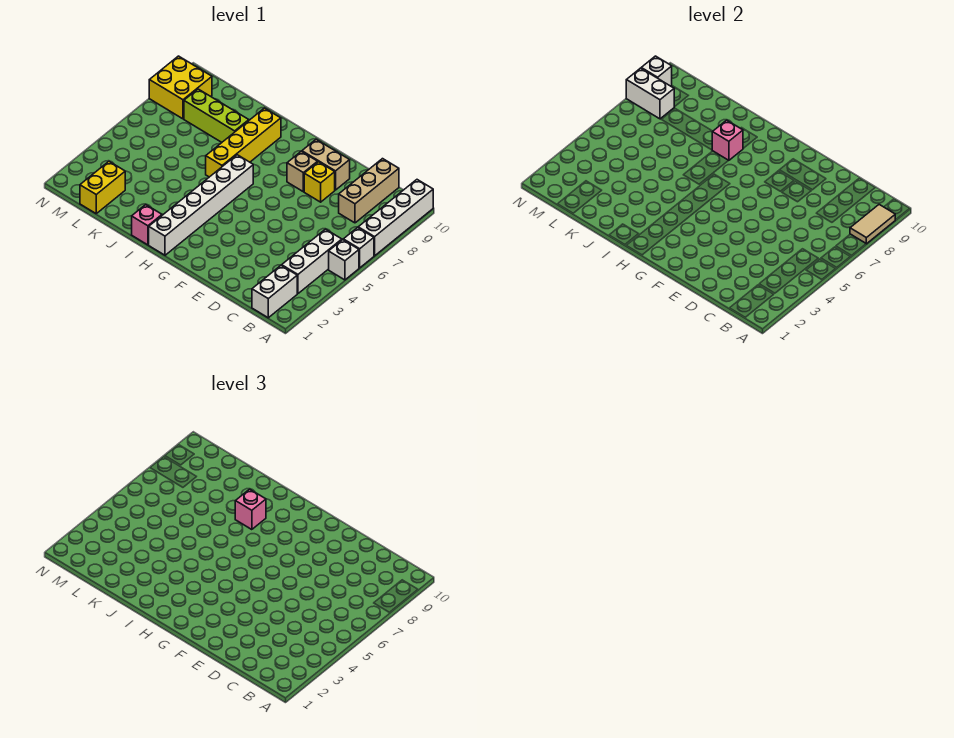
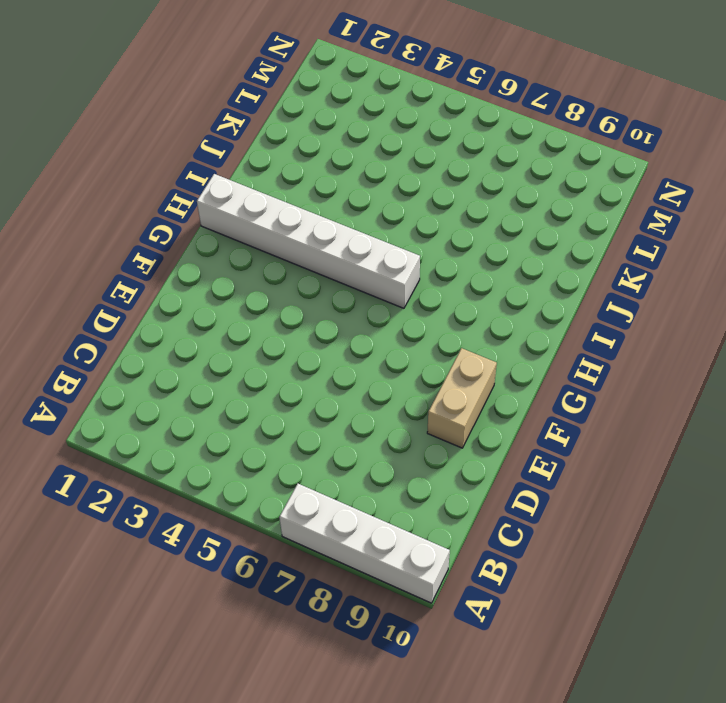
none -> white brick A5 level 1
none -> white brick A6 level 1
none -> white brick B1:B2 level 1

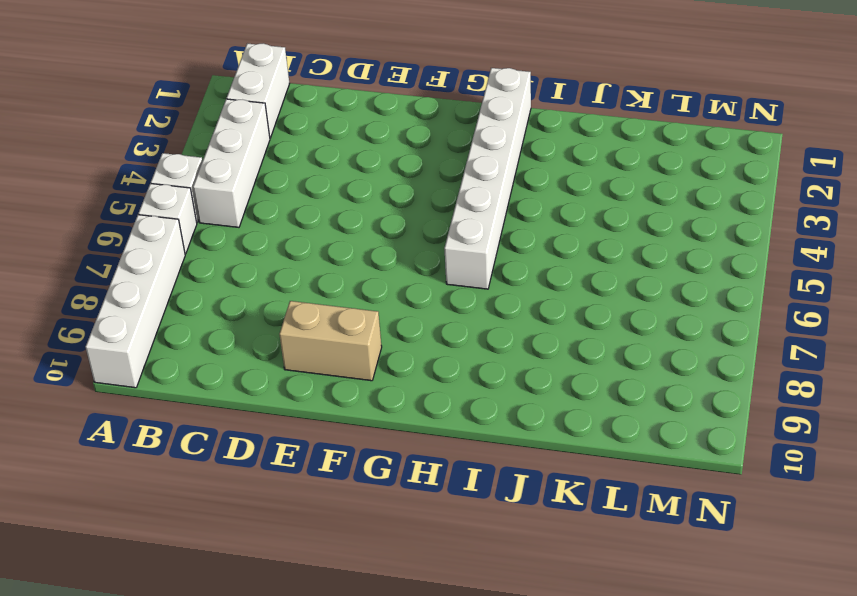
none -> tan brick C8:C10 level 1
none -> yellow brick E8 level 1
none -> tan brick F8 level 1

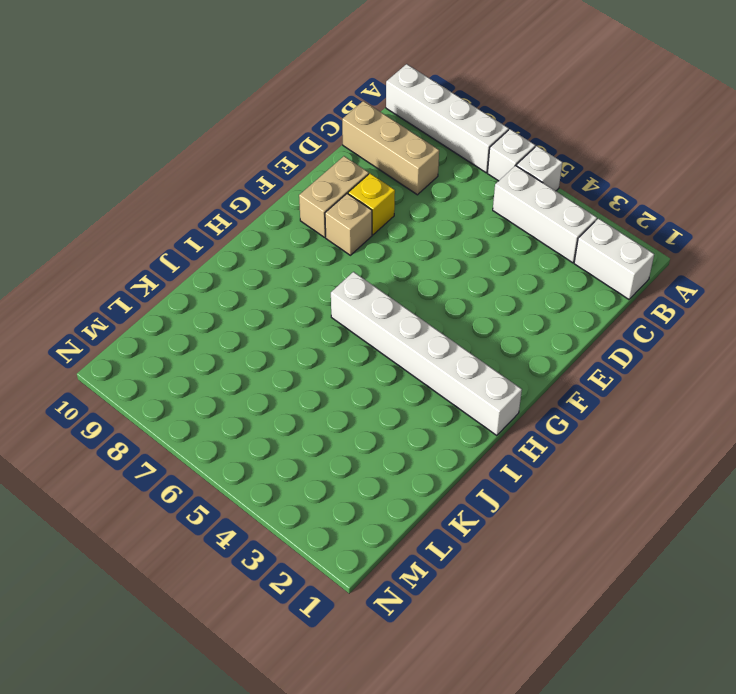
none -> pink brick I1 level 1
none -> yellow brick I6:I9 level 1
none -> lime brick J8:L8 level 1

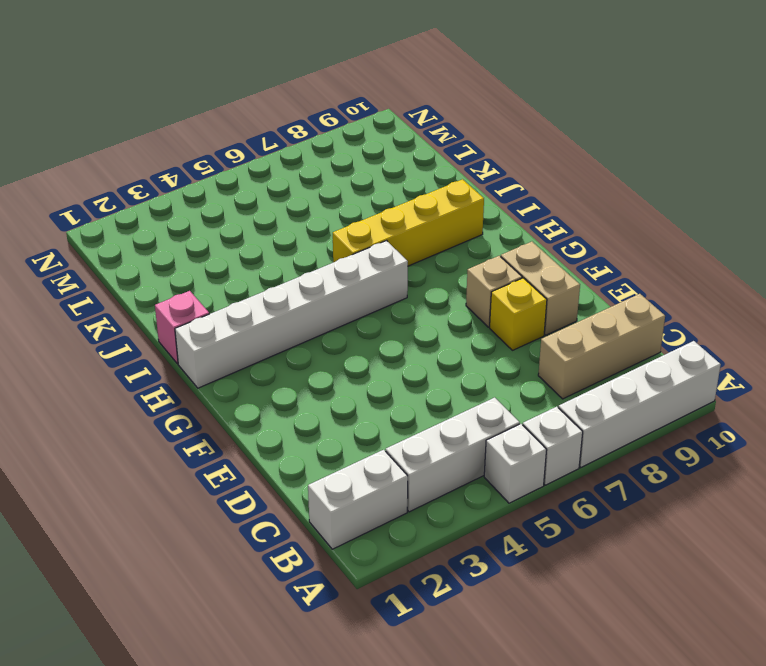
none -> lime brick J8:L8 level 1
none -> yellow brick L1:L2 level 1
none -> yellow brick M8:N9 level 1

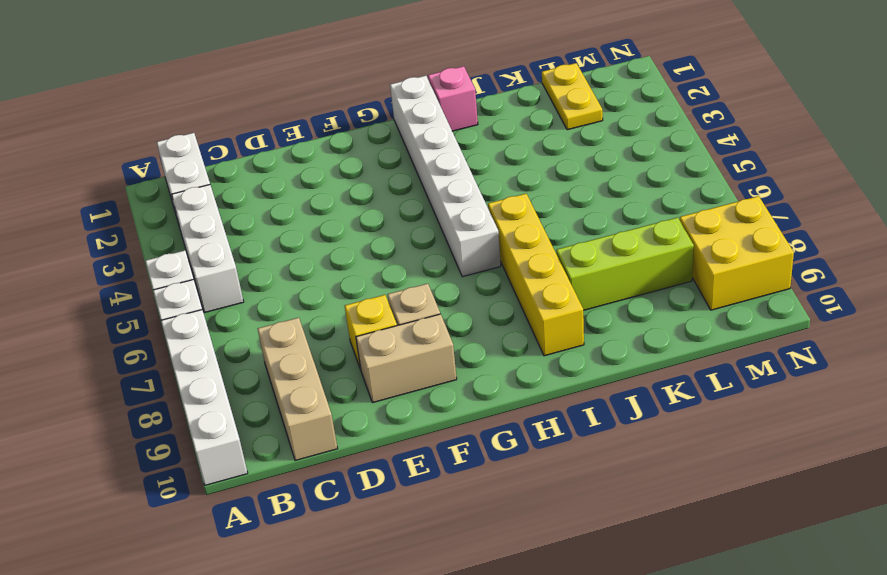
yellow plate L1:L2 level 1 -> yellow brick L1:L2 level 1
none -> tan tile A8:A9 level 2
none -> pink brick I8 level 2
none -> white brick M8:N8 level 2

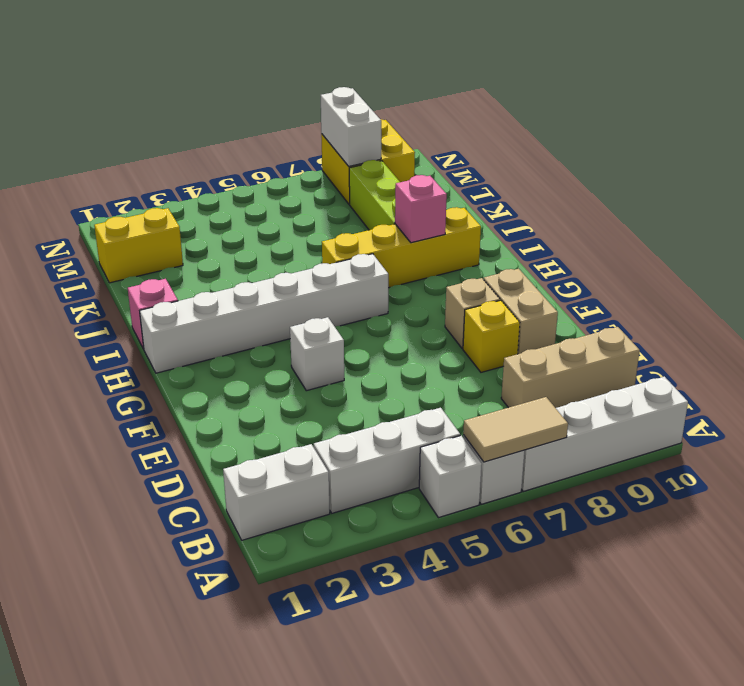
tan tile A6:A7 level 2 -> tan tile A8:A9 level 2
white brick F4 level 1 -> white brick N9 level 2
none -> pink brick I8 level 3

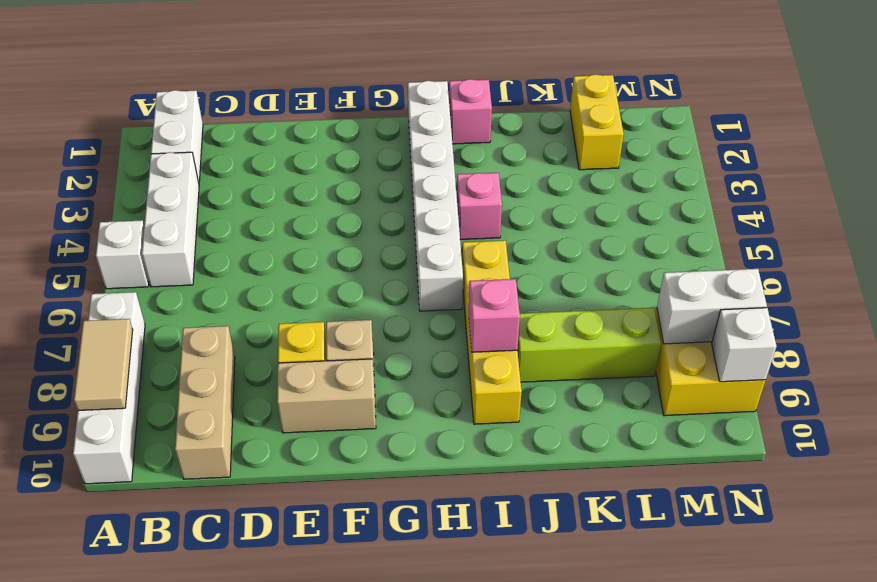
pink brick I4 level 1 -> pink brick I8 level 3
none -> white brick A6 level 1

